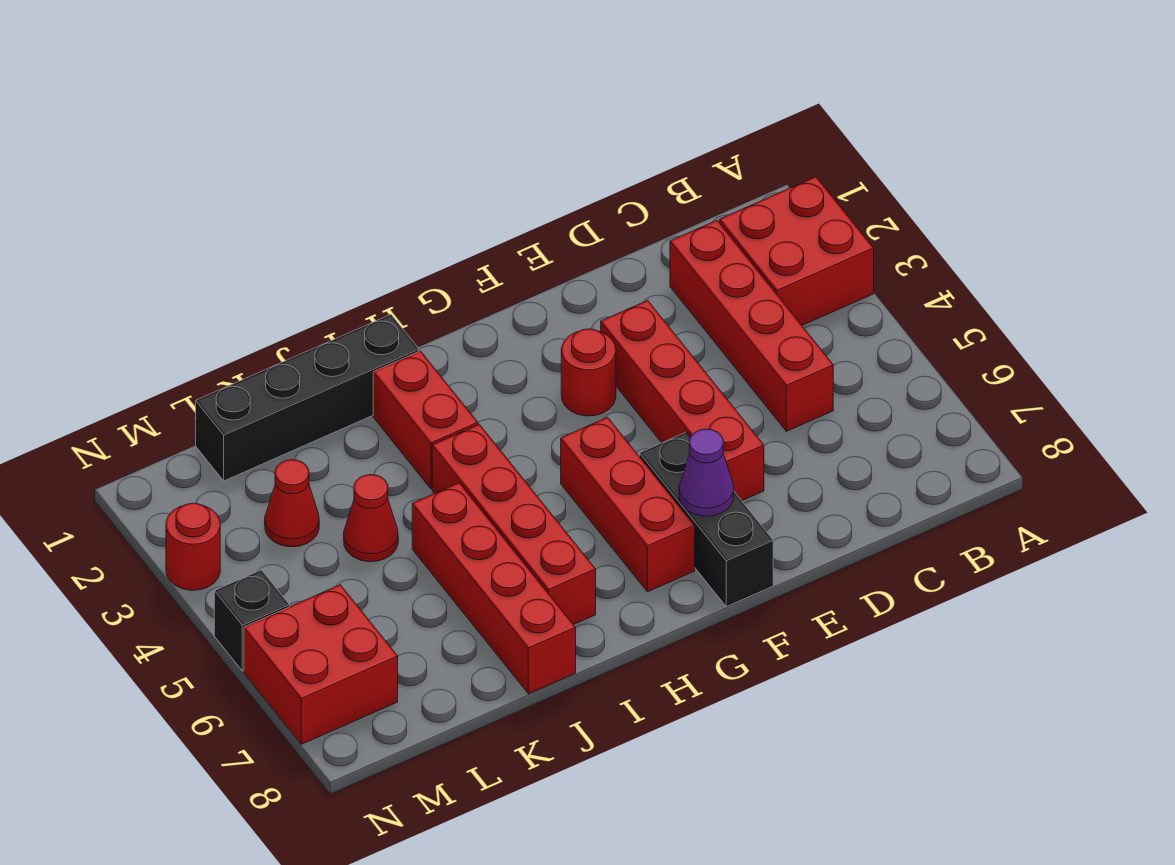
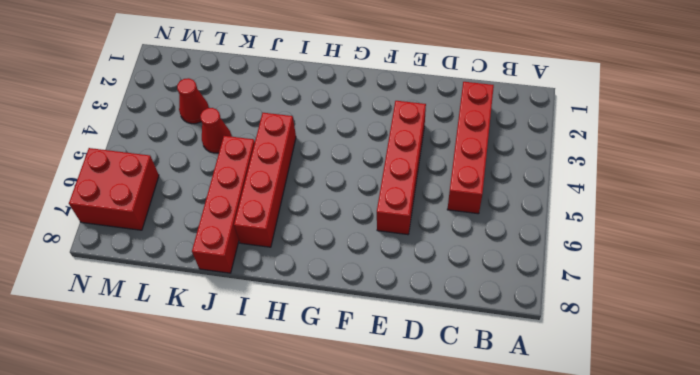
none -> red brick A2:B3 level 1
none -> red round brick F3 level 1
none -> black brick F6:F8 level 1

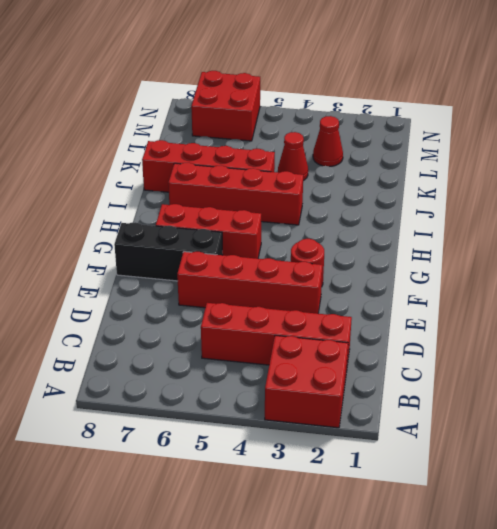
none -> black brick I1:L1 level 1
none -> red brick I2:I3 level 1
none -> red round brick N3 level 1

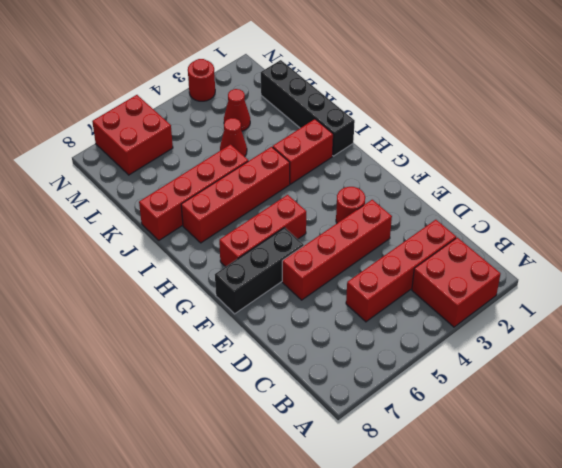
none -> black brick N5 level 1
none -> purple cone F7 level 2

